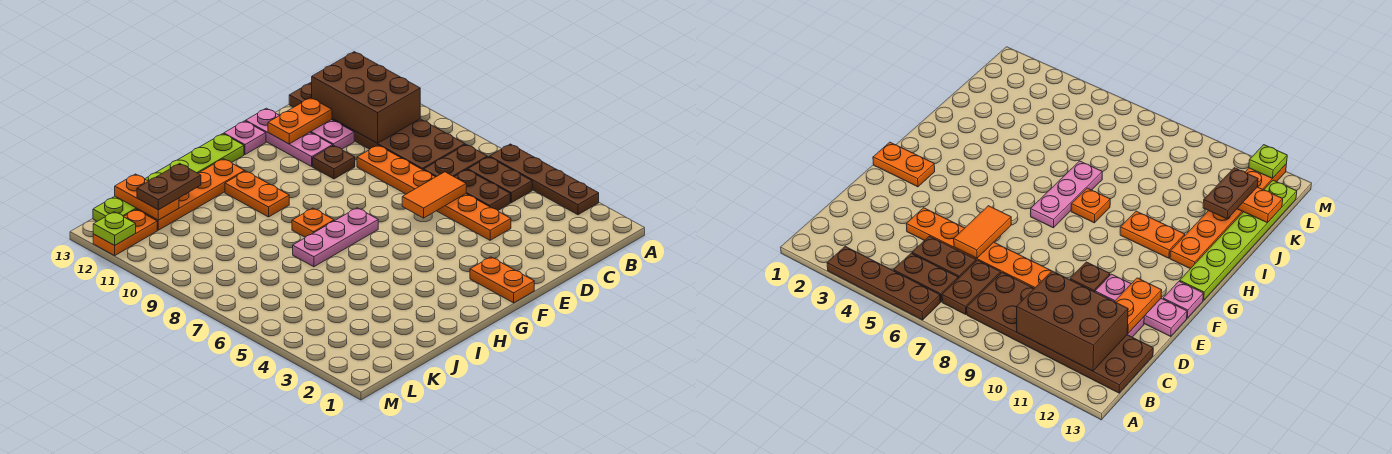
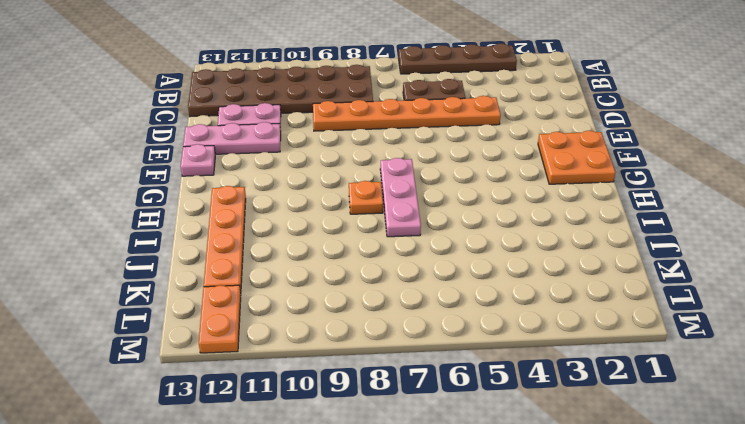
orange plate F1:G2 level 1 -> orange plate F1:F2 level 1
none -> brown plate B5:B6 level 1
none -> brown plate B7:C7 level 1
none -> brown plate E10 level 1

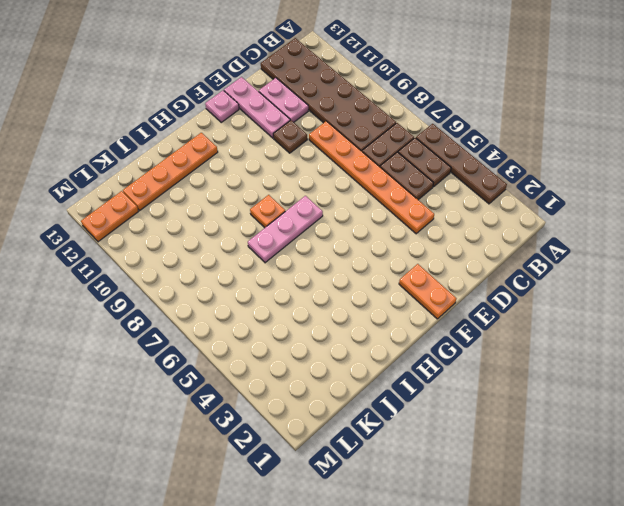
none -> lime plate G13:L13 level 1
none -> orange plate H10:H11 level 1
none -> brown brick B10:C12 level 2

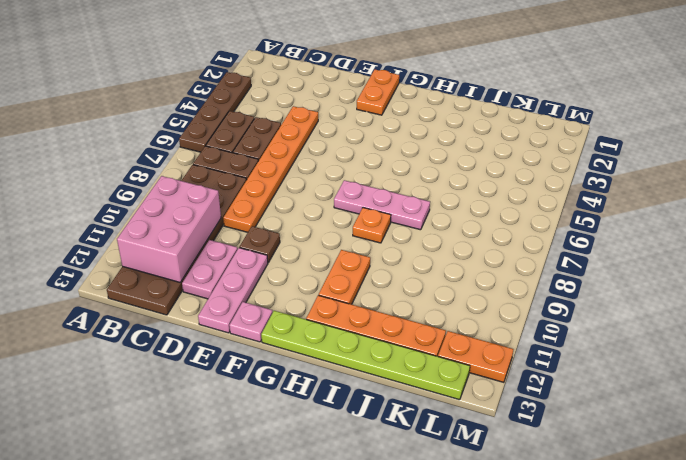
pink brick B10:C12 level 2 -> brown brick B10:C12 level 2
none -> orange tile D6:E6 level 2
none -> orange plate D12:E12 level 2
none -> orange plate K12:K13 level 2

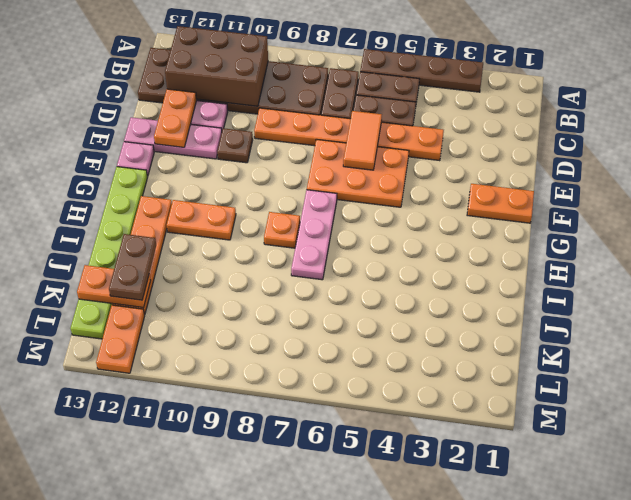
orange plate E5:F7 level 1 -> none
none -> lime plate M12 level 2

